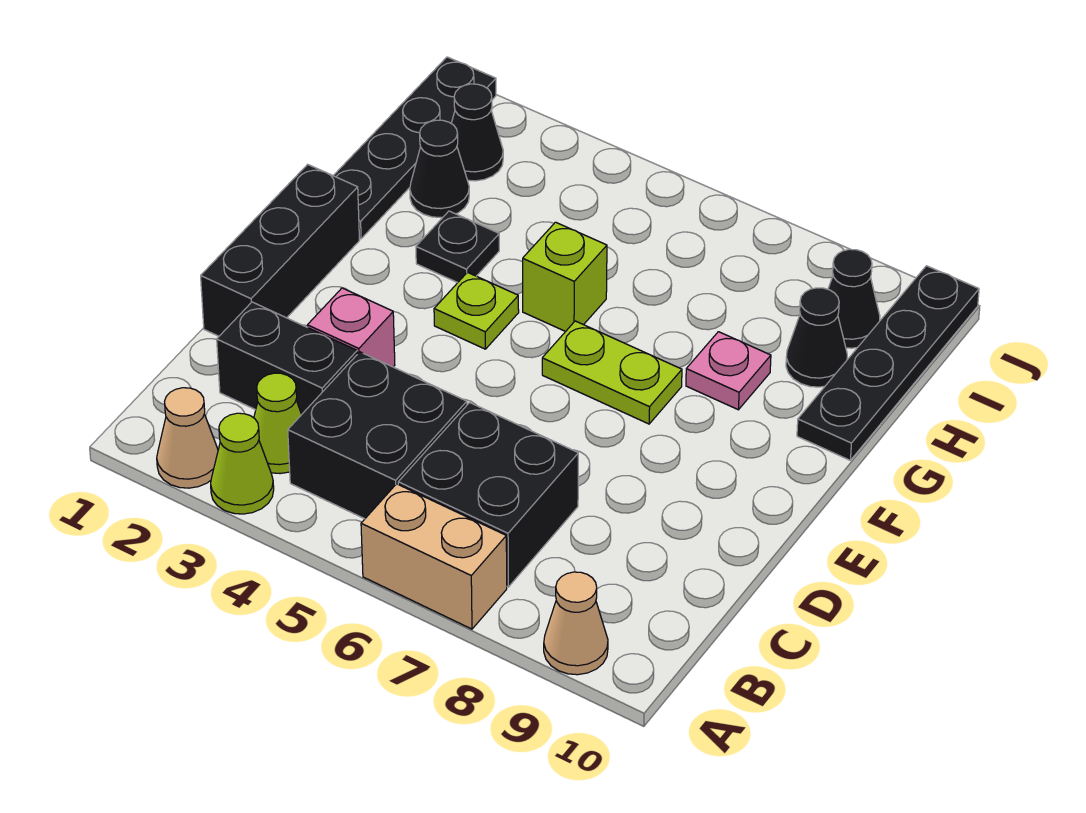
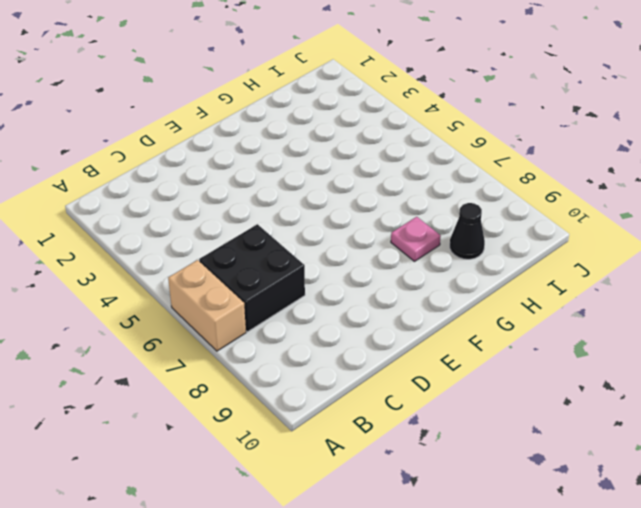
none -> tan cone A2 level 1
none -> lime cone A3 level 1
none -> tan cone A9 level 1

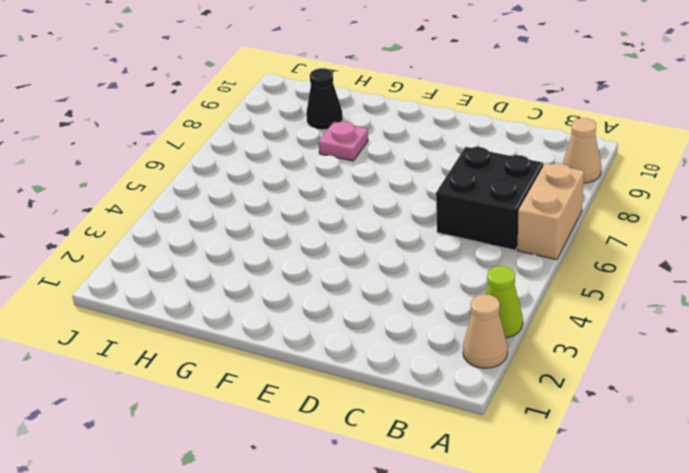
none -> lime cone B3 level 1
none -> black brick B4:C5 level 1
none -> black brick C2:C3 level 1

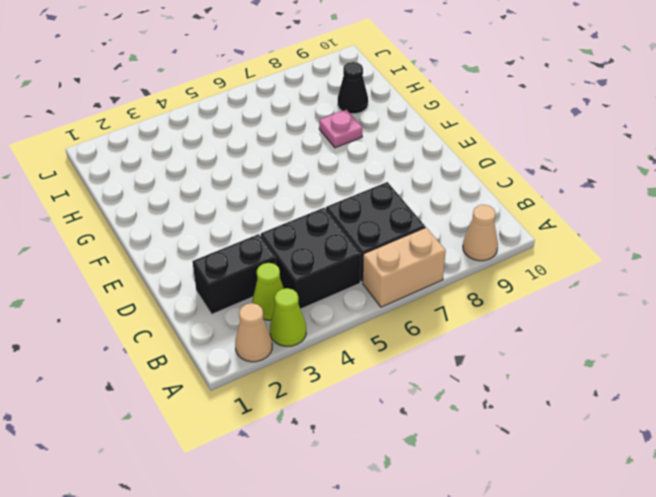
none -> black brick D1:F1 level 1
none -> pink brick D3 level 1
none -> lime plate F4 level 1

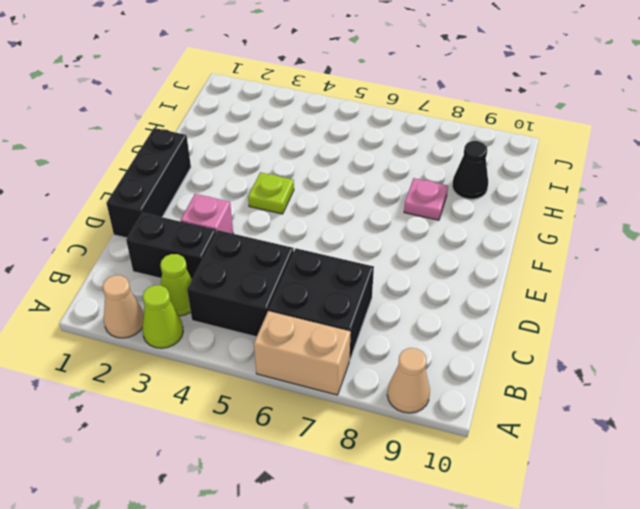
none -> lime plate F6:F7 level 1
none -> black plate G1:J1 level 1
none -> black plate G3 level 1

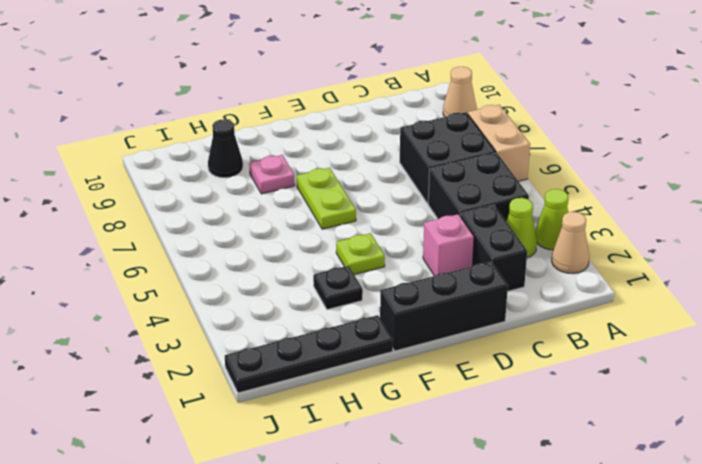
none -> lime brick G5 level 1
none -> black plate G10:J10 level 1
none -> black cone H2 level 1

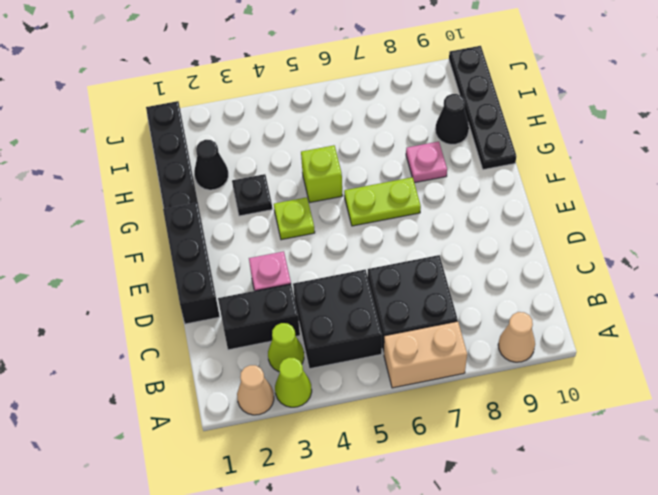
none -> black cone I2 level 1
none -> black cone I9 level 1

